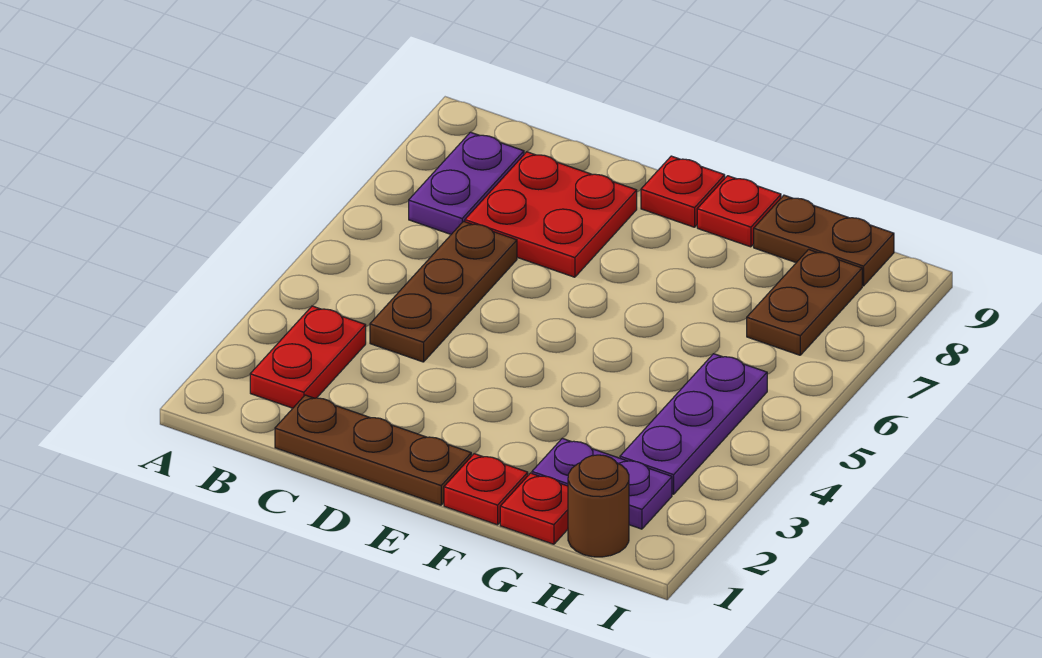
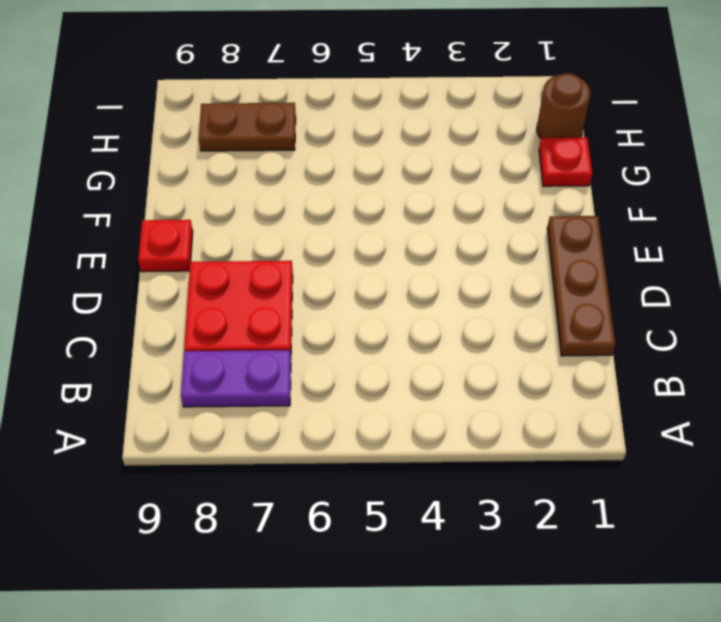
none -> red plate B2:B3 level 1
none -> brown plate C4:C6 level 1
none -> red plate F1 level 1

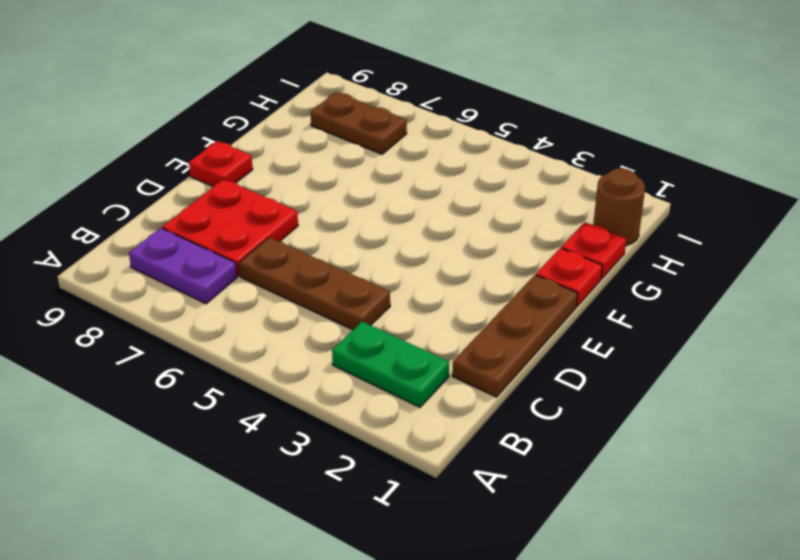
green plate B2:B3 level 1 -> red plate B2:B3 level 1
none -> red plate F9 level 1
none -> purple plate G2:H2 level 1
none -> brown plate G9:H9 level 1

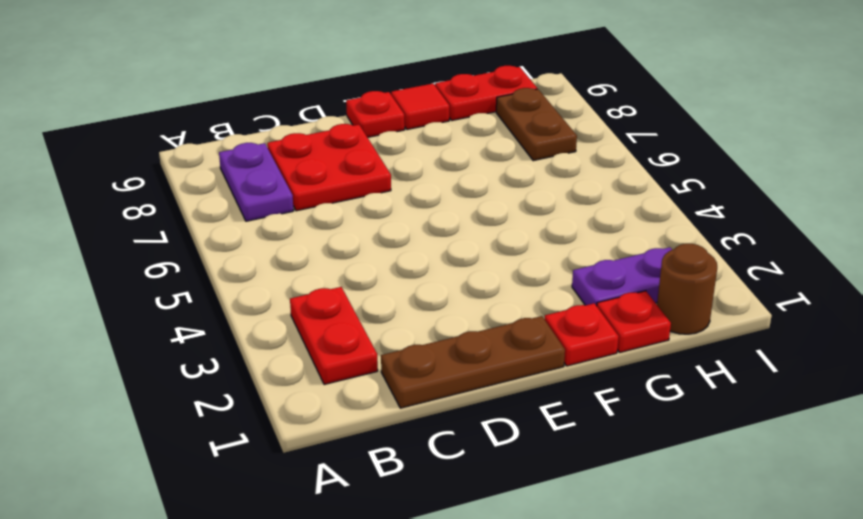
red tile F9 level 1 -> red plate F9 level 1
red plate G9:H9 level 1 -> brown plate G9:H9 level 1
none -> brown plate C4:C6 level 1
none -> purple plate H3:H5 level 1

